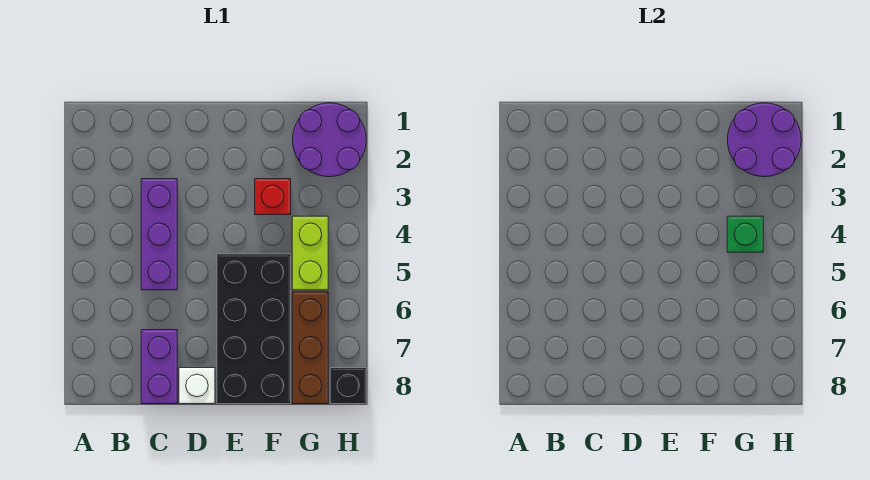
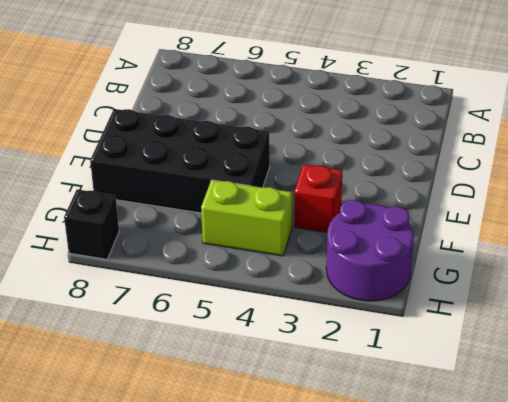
none -> purple brick C3:C5 level 1
none -> purple brick C7:C8 level 1

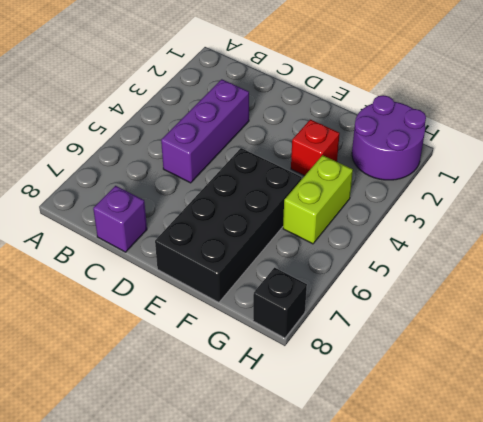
purple brick C8 level 1 -> purple brick C7:C8 level 1
none -> white brick D8 level 1
none -> brown brick G6:G8 level 1

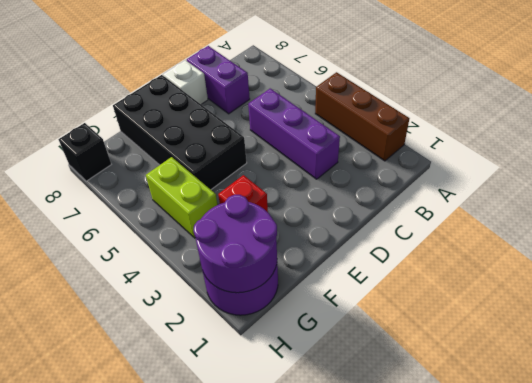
brown brick A2:A4 level 1 -> brown brick G6:G8 level 1
none -> green brick G4 level 2

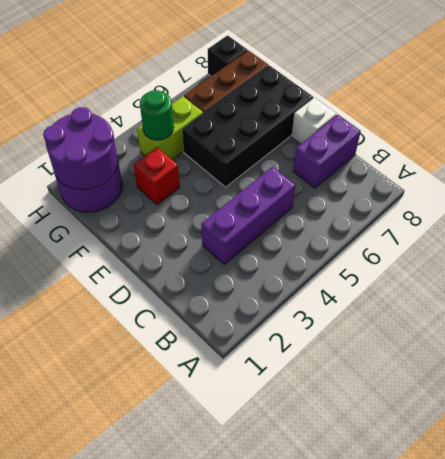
green round brick G4 level 2 -> green brick G4 level 2

